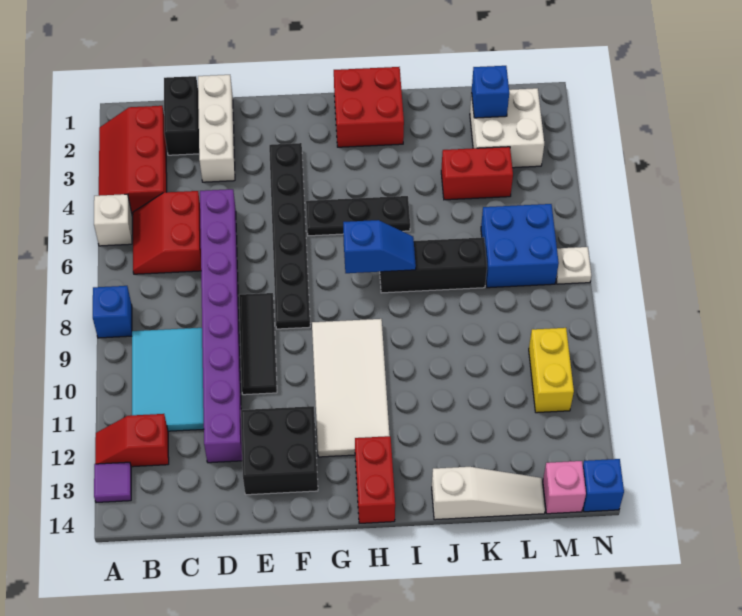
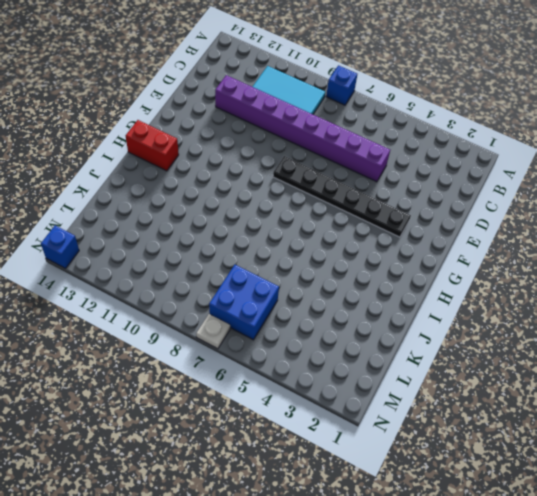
none -> red slope A2:B4 level 1 top B
none -> white brick A5 level 1
none -> red slope A12:B12 level 1 top B

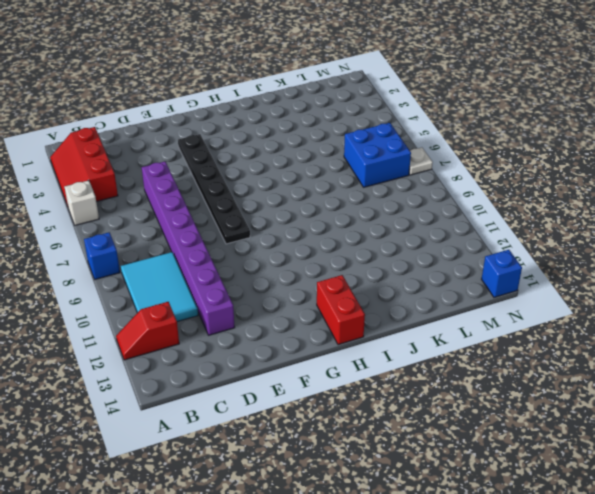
none -> purple tile A13 level 1
none -> red slope B5:C6 level 1 top C
none -> black brick C1:C2 level 1

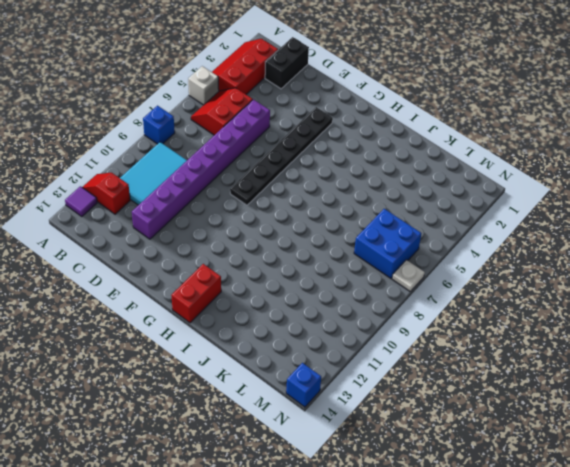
none -> white brick D1:D3 level 1
none -> black tile E8:E10 level 1
none -> black brick E12:F13 level 1

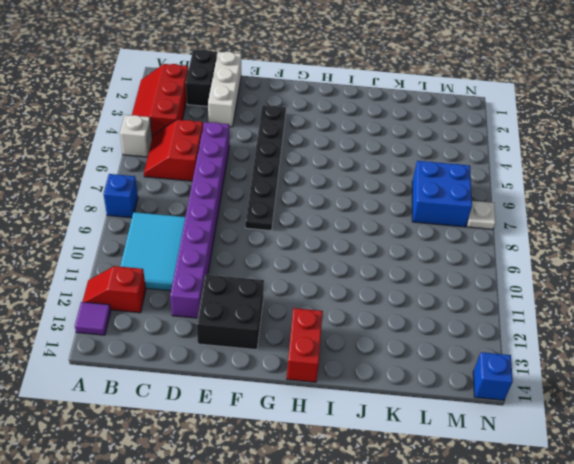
none -> black tile E8:E10 level 1
none -> black plate G5:I5 level 1
none -> white tile G9:H12 level 1

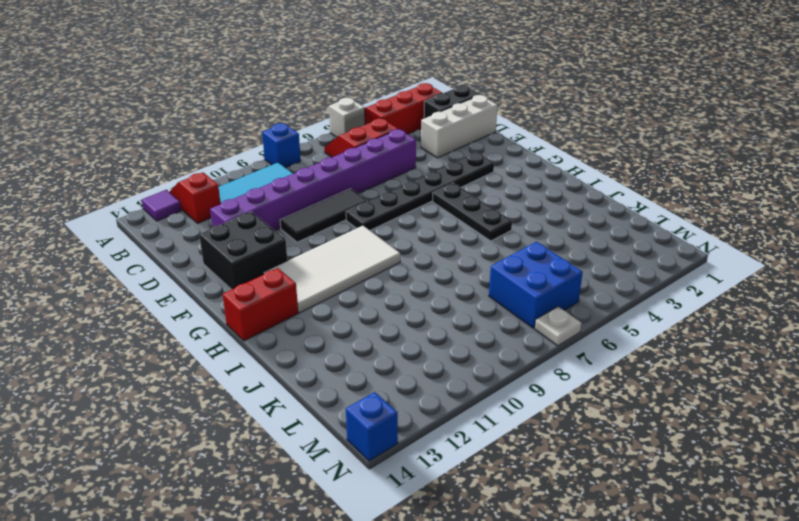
none -> red brick H1:I2 level 1
none -> black brick I7:K7 level 1
none -> white slope J14:L14 level 1 top J

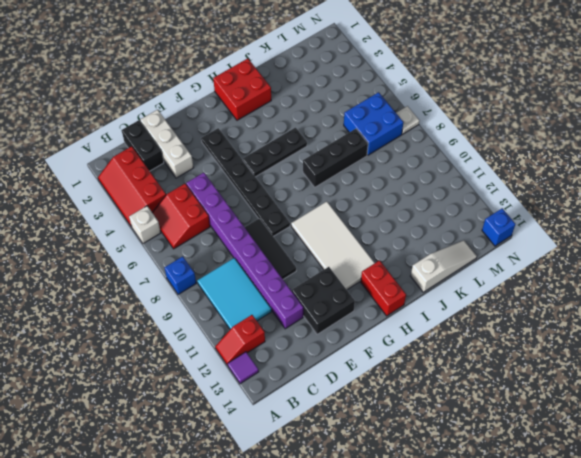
none -> red brick K4:L4 level 1
none -> white brick L2:M3 level 1
none -> yellow brick M10:M11 level 1

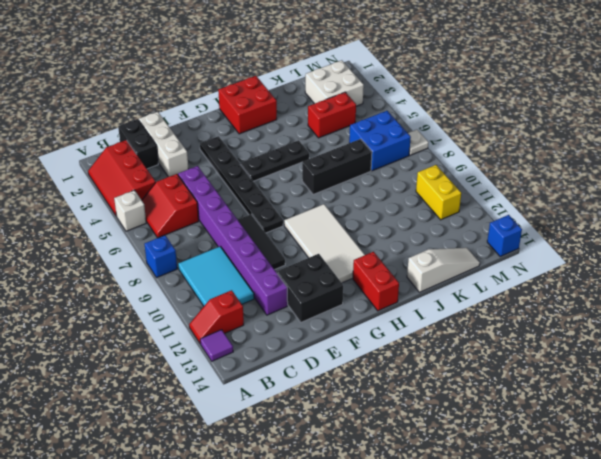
none -> pink brick M14 level 1
none -> blue slope H7:I7 level 2 top H
none -> blue brick L2 level 2

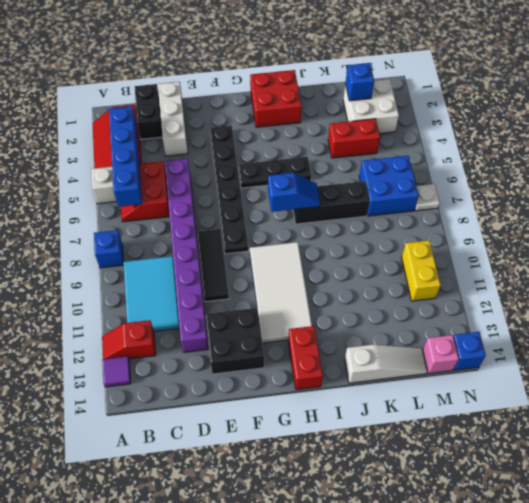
blue brick B3:B6 level 2 -> none

